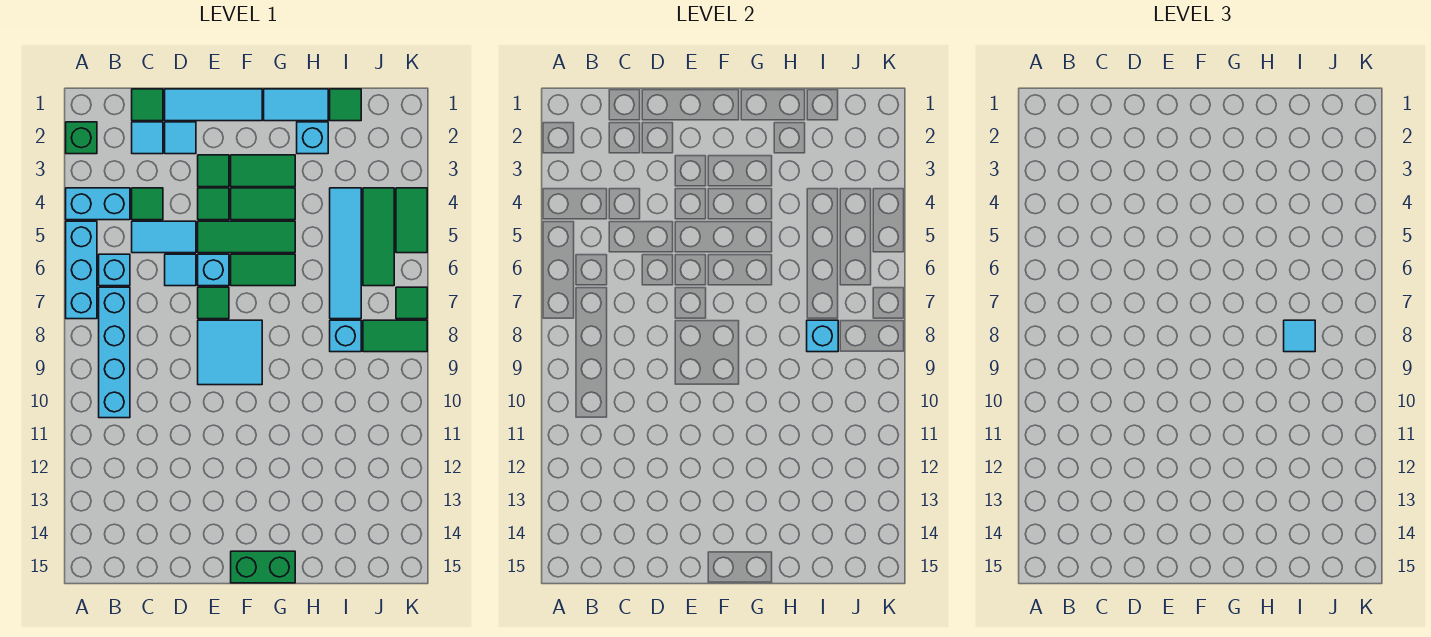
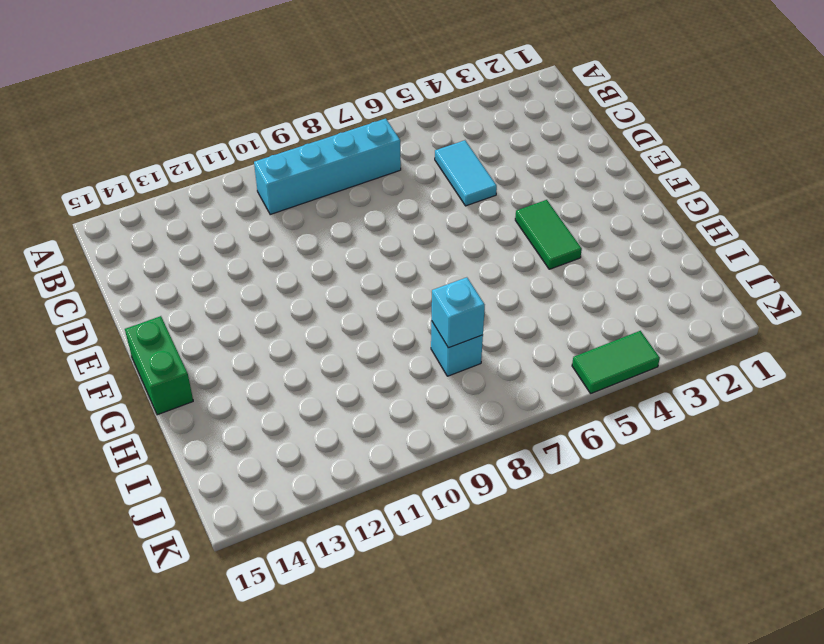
none -> green brick A2 level 1
none -> cyan brick A4:B4 level 1
none -> cyan brick A5:A7 level 1
none -> cyan brick B6 level 1

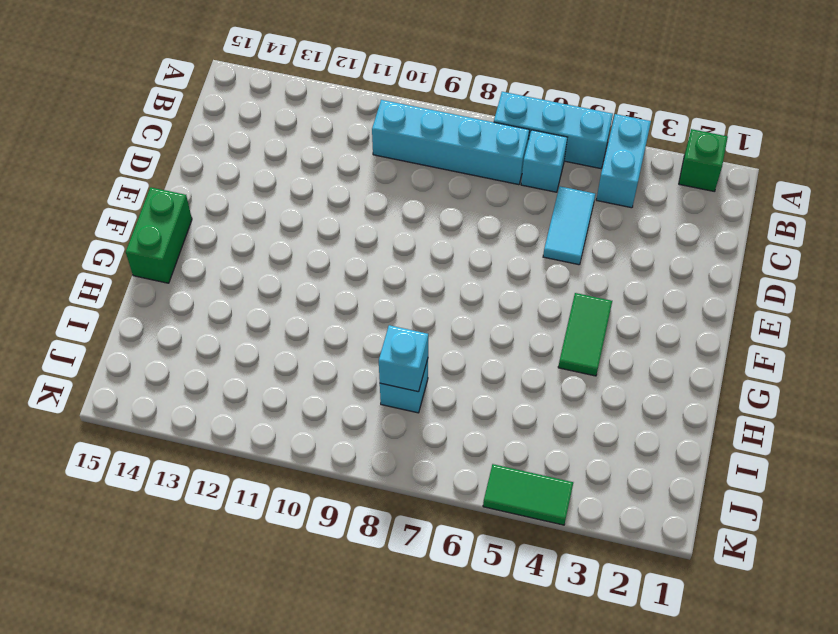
none -> green tile C1 level 1
none -> cyan tile C2 level 1
none -> green tile C4 level 1
none -> cyan tile D1:F1 level 1

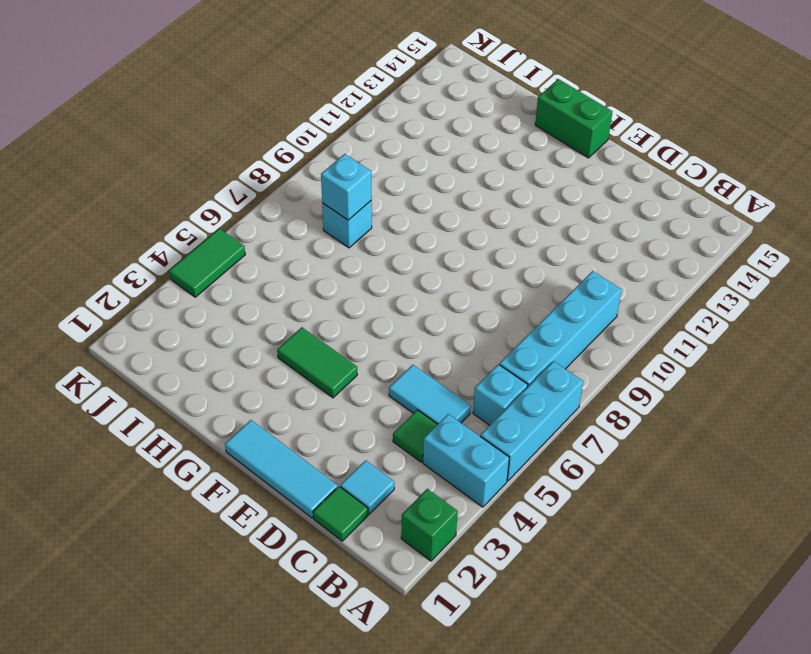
none -> cyan tile D2 level 1
none -> cyan tile D6 level 1
none -> green tile E3 level 1
none -> green tile E4 level 1

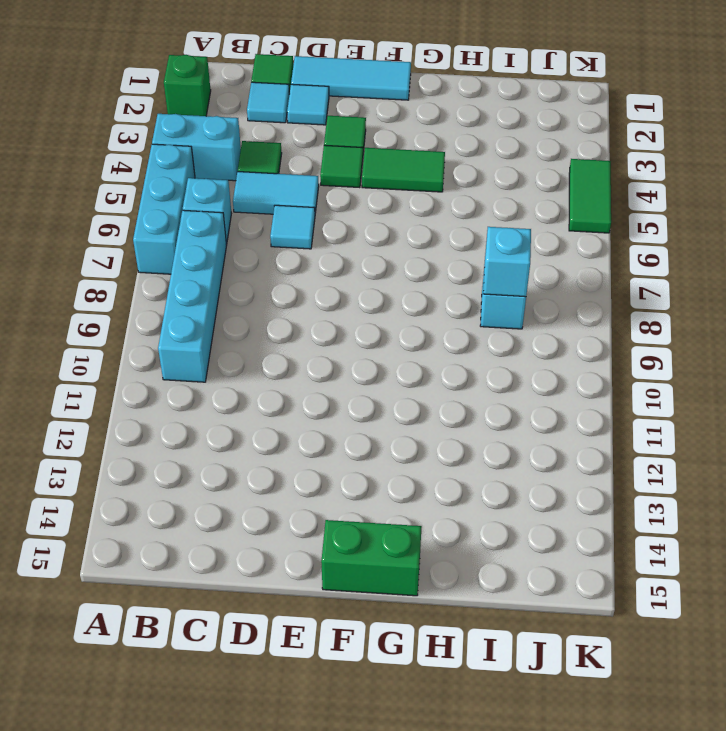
none -> green tile E5:G5 level 1
none -> cyan brick E6 level 1
none -> green tile E7 level 1
none -> cyan tile E8:F9 level 1

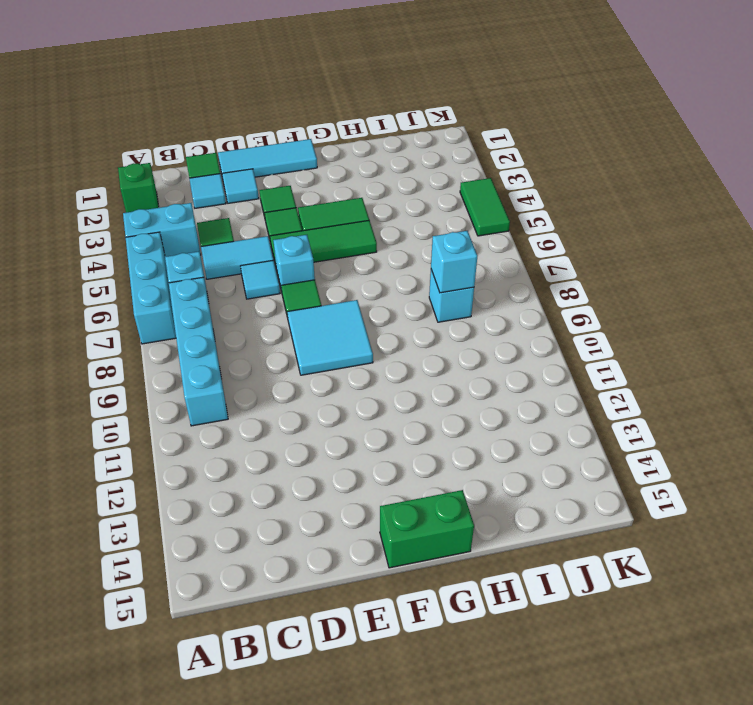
none -> green tile F3:G3 level 1
none -> green tile F6:G6 level 1
none -> cyan tile G1:H1 level 1
none -> cyan brick H2 level 1

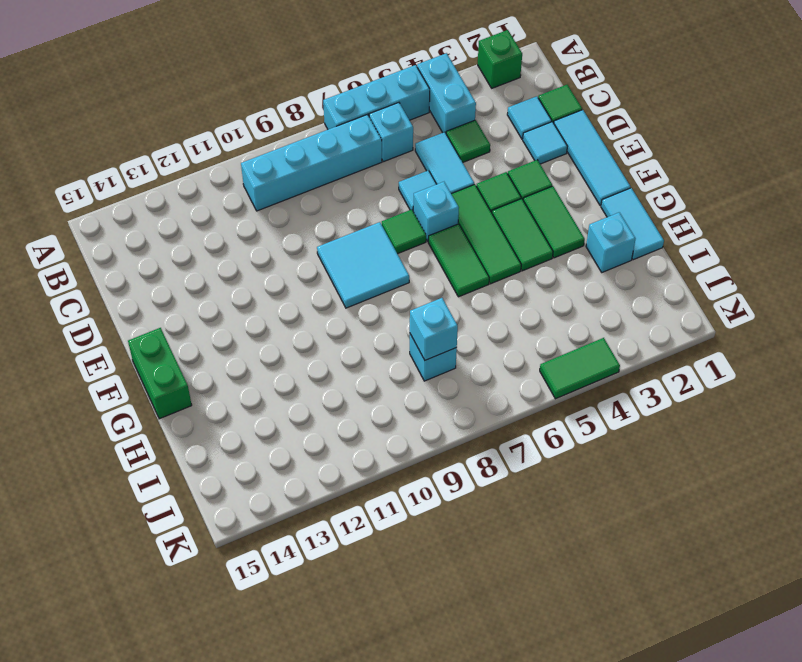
none -> green tile I1 level 1
none -> cyan tile I4:I7 level 1
none -> green tile J4:J6 level 1
none -> green tile J8:K8 level 1

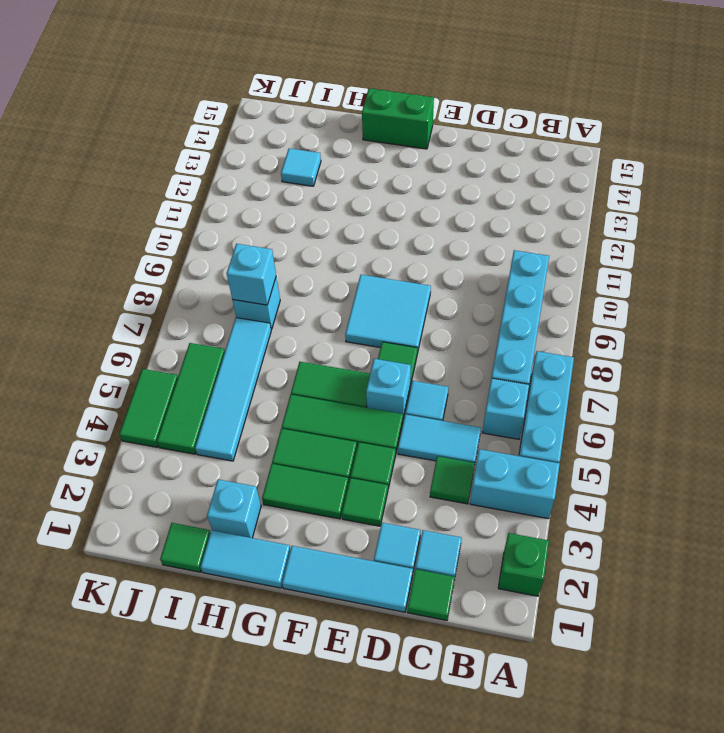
cyan tile I13 level 1 -> cyan tile I8 level 3
none -> green tile J8:K8 level 1
none -> green tile K7 level 1

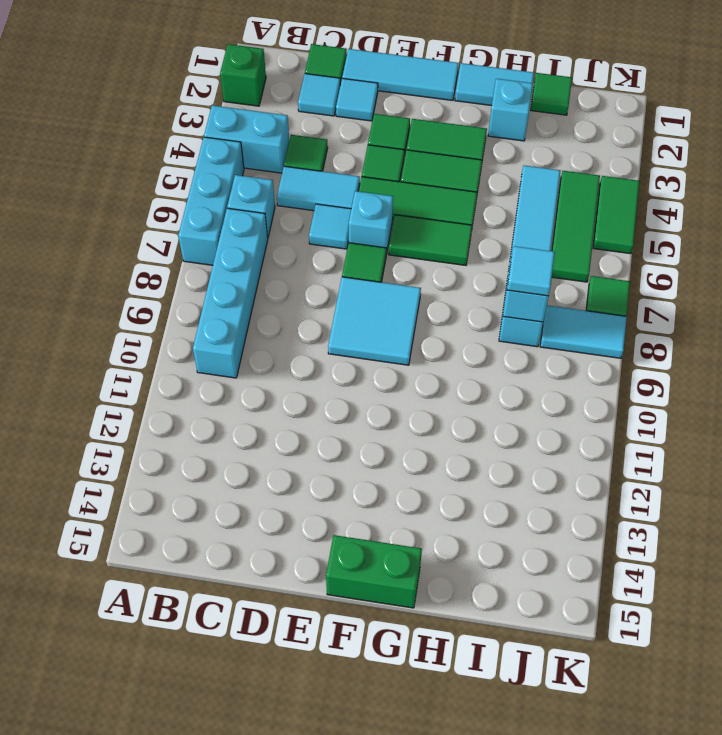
cyan tile J8:K8 level 1 -> green tile J8:K8 level 1

